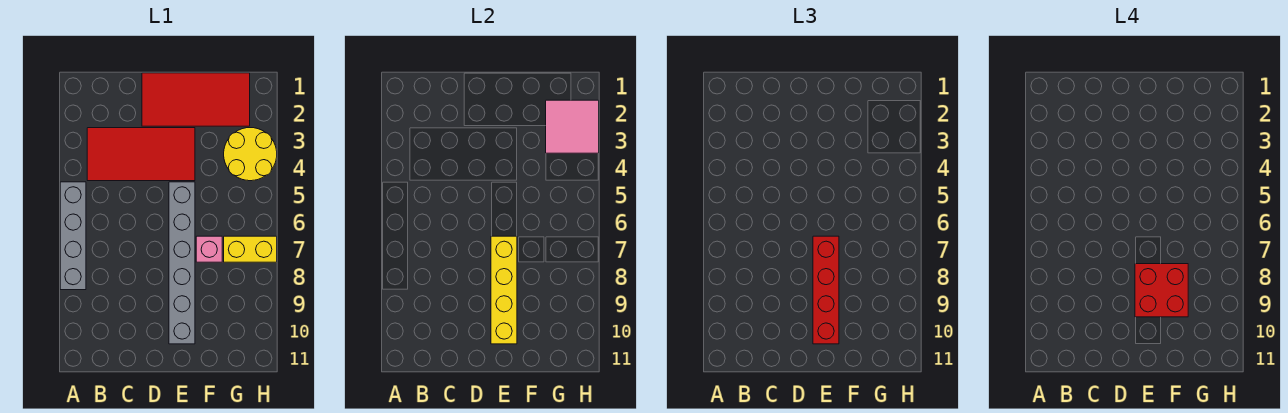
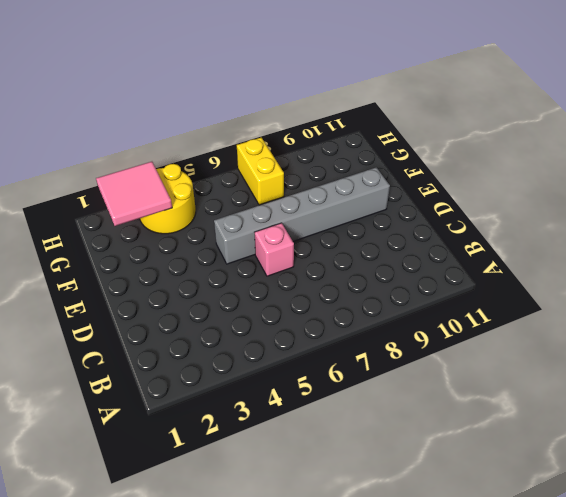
pink brick D6 level 1 -> pink brick F7 level 1
none -> grey brick A5:A8 level 1
none -> red tile B3:E4 level 1

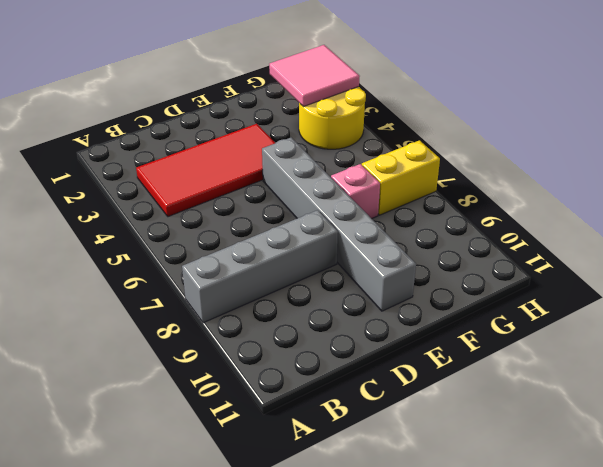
grey brick A8:D8 level 1 -> grey brick A5:A8 level 1
none -> red tile D1:G2 level 1
none -> yellow brick E7:E10 level 2

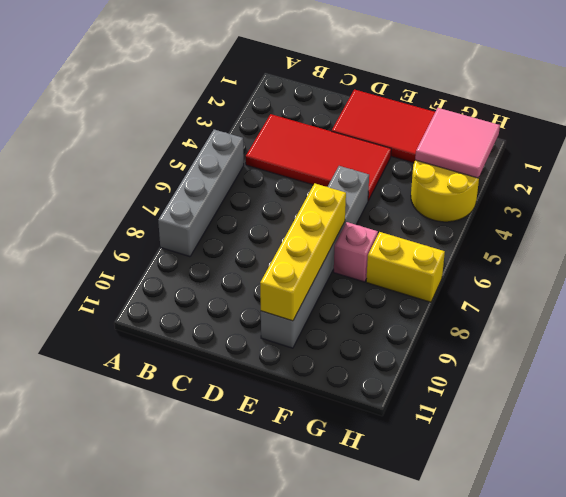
none -> red brick E7:E10 level 3
none -> red brick E8:F9 level 4

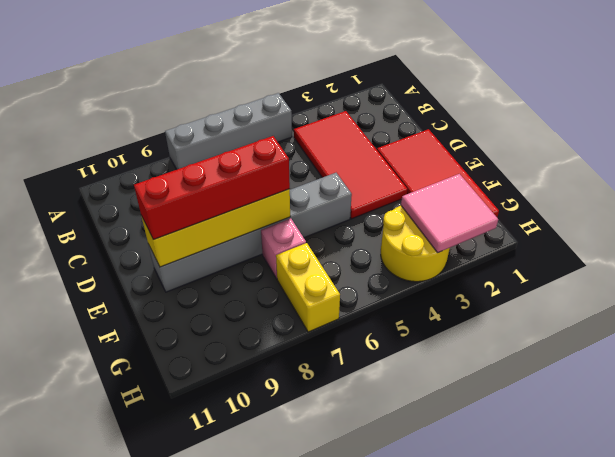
none -> red brick E8:F9 level 4

